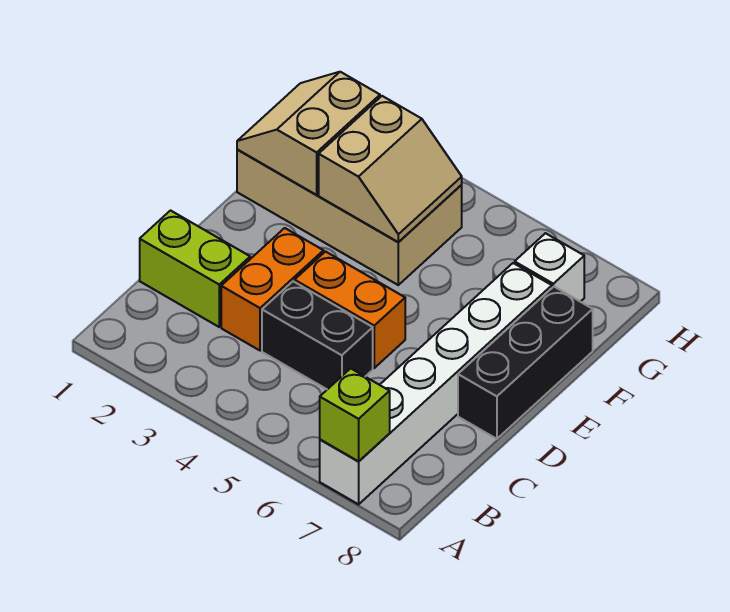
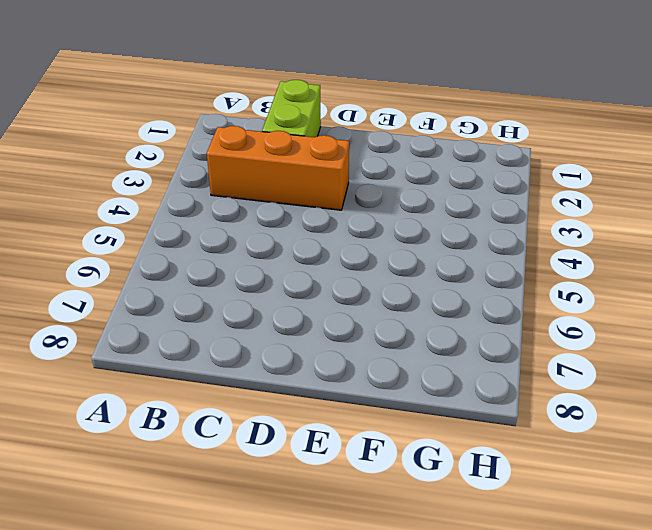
orange brick B3:D3 level 1 -> orange brick C3:D3 level 1
none -> white brick A7:F7 level 1
none -> black brick C4:C5 level 1

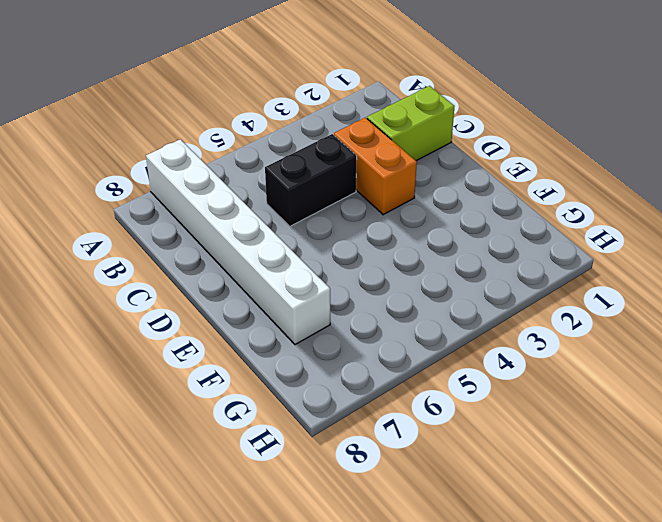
none -> orange brick D4:D5 level 1
none -> black brick D8:F8 level 1

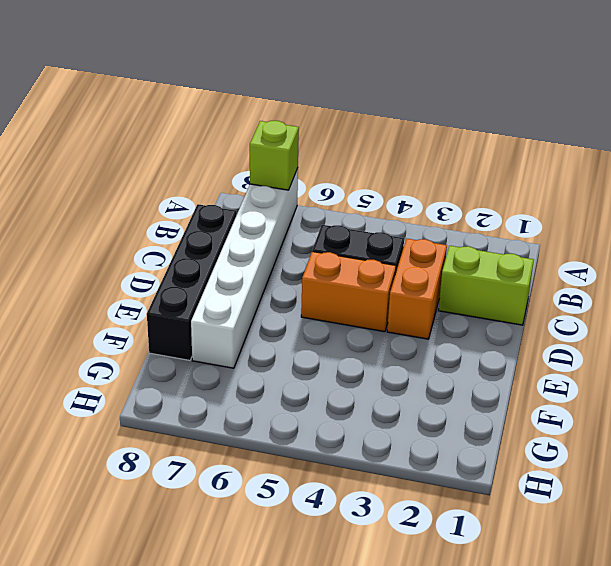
black brick C8:F8 level 1 -> black brick D8:F8 level 1
none -> tan brick F1:G4 level 1
none -> white brick G7 level 1

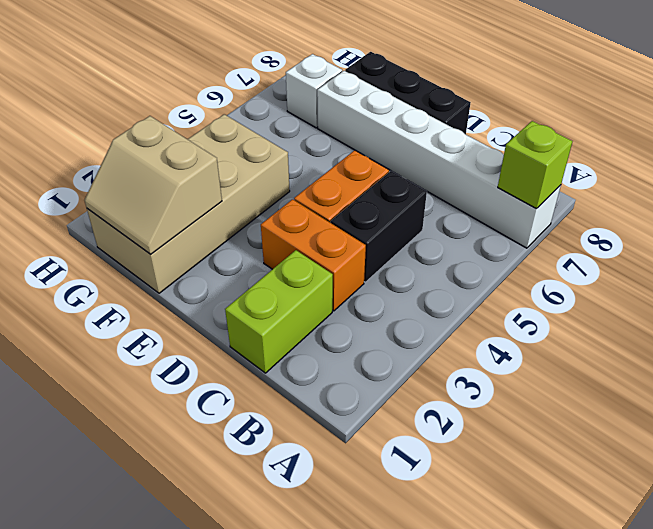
none -> tan slope F3:G4 level 2 top 3

